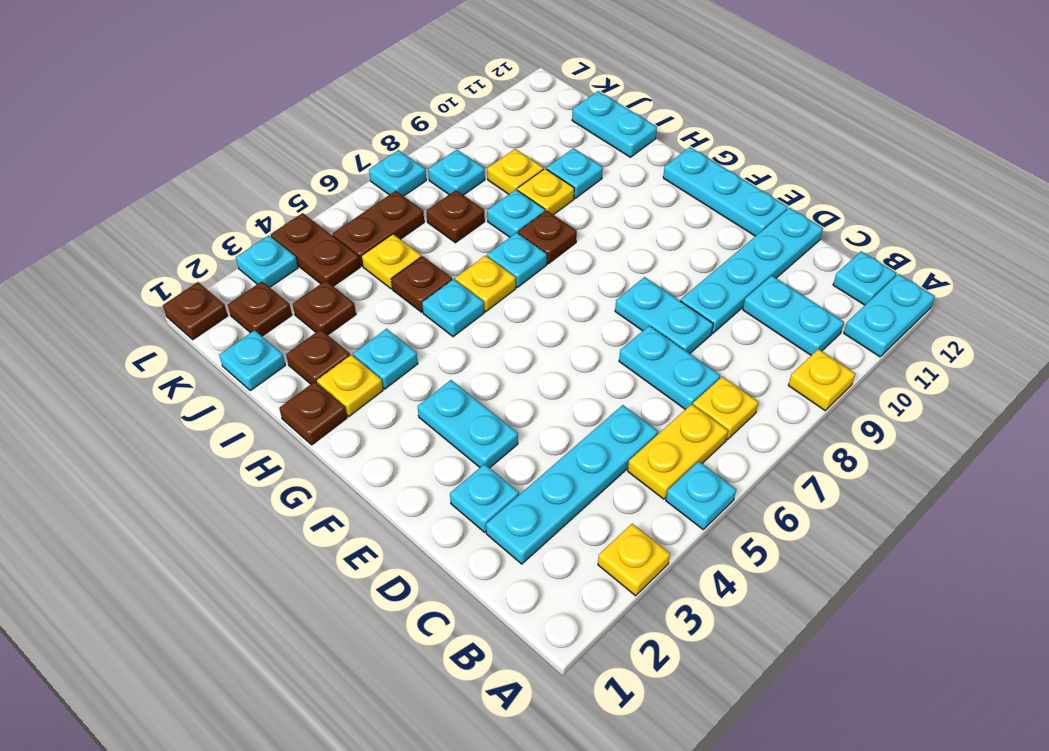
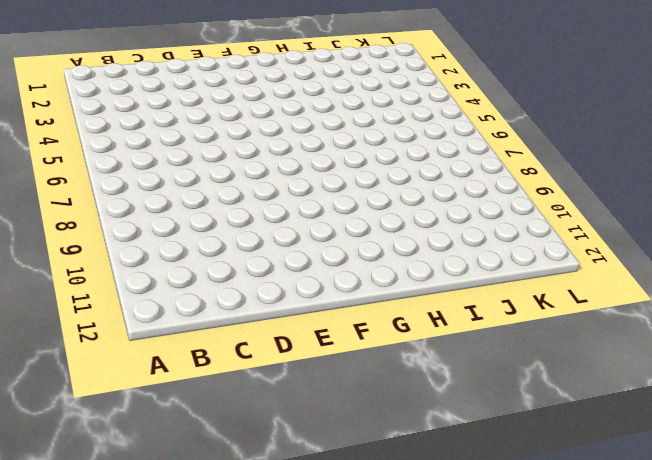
none -> yellow plate A3 level 1
none -> cyan plate A5 level 1
none -> yellow plate A9 level 1
none -> cyan plate A11:A12 level 1

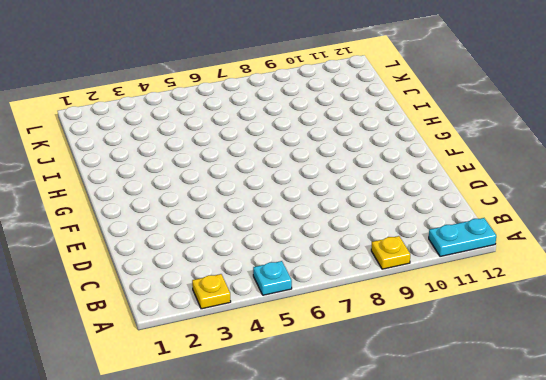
none -> yellow plate B5:B6 level 1
none -> yellow plate B7 level 1
none -> cyan plate B10:C10 level 1
none -> cyan plate B12 level 1

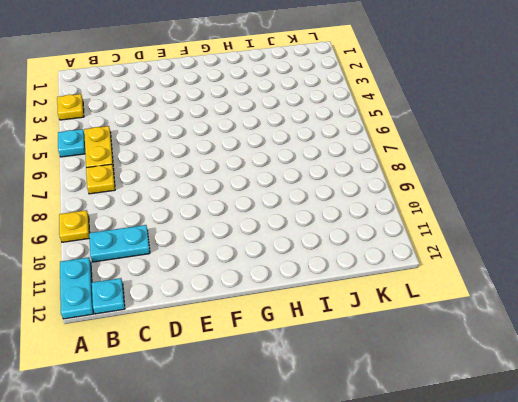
none -> cyan plate C2:C5 level 1
none -> cyan plate C7:D7 level 1
none -> cyan plate D2 level 1
none -> cyan plate D8:E8 level 1

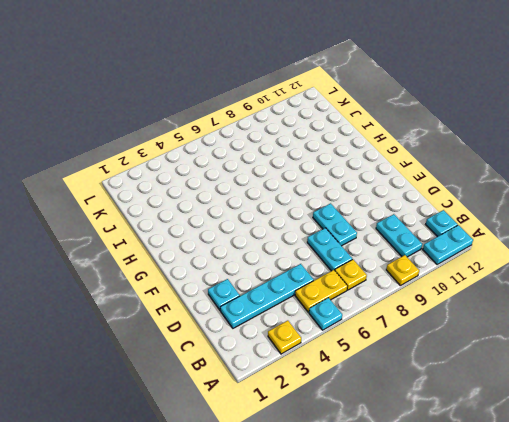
none -> cyan plate D9:D12 level 1
none -> cyan plate E3:F3 level 1
none -> cyan plate E12:G12 level 1
none -> brown plate H1 level 1

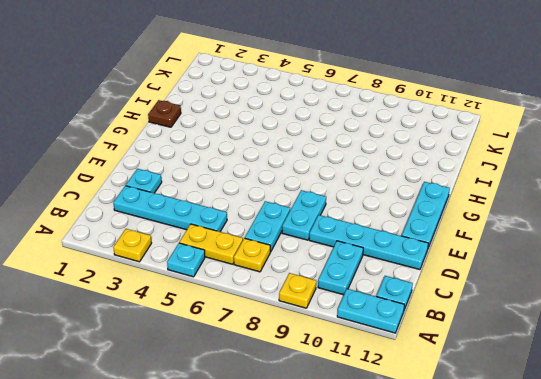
none -> cyan plate E3:F3 level 1
none -> yellow plate H2 level 1
none -> cyan plate H3 level 1
none -> cyan plate H5 level 1

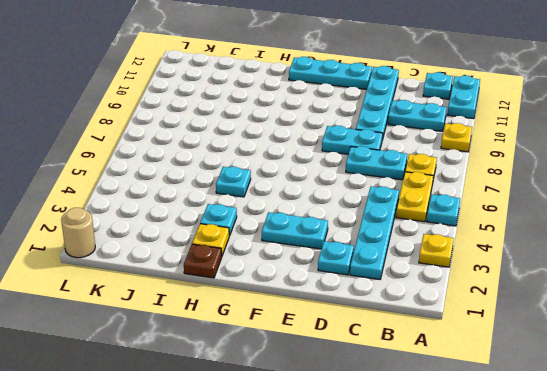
tan round brick L1 level 1 -> brown plate L1 level 1
none -> yellow plate H6 level 1
none -> cyan plate H7 level 1
none -> brown plate H8 level 1
none -> brown plate I2 level 1

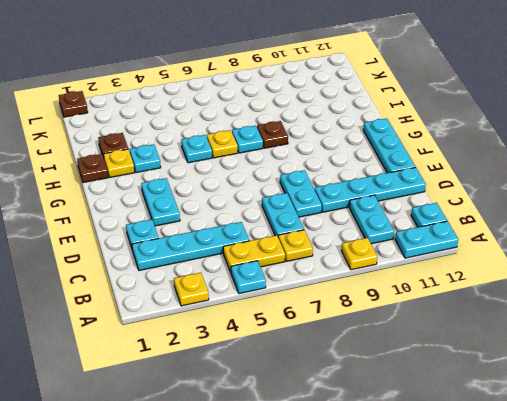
none -> brown plate I5 level 1
none -> cyan plate I8 level 1
none -> yellow plate I9 level 1
none -> cyan plate I10 level 1

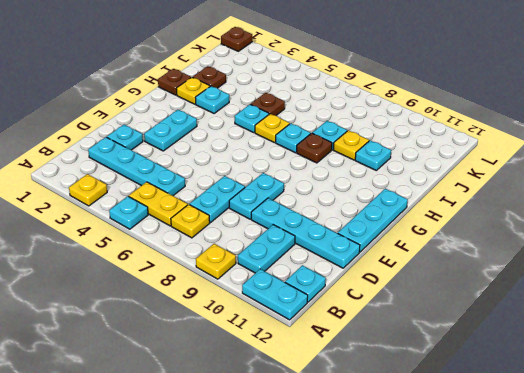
none -> cyan plate I12:J12 level 1
none -> cyan plate J1 level 1
none -> brown plate J3 level 1
none -> yellow plate J5 level 1

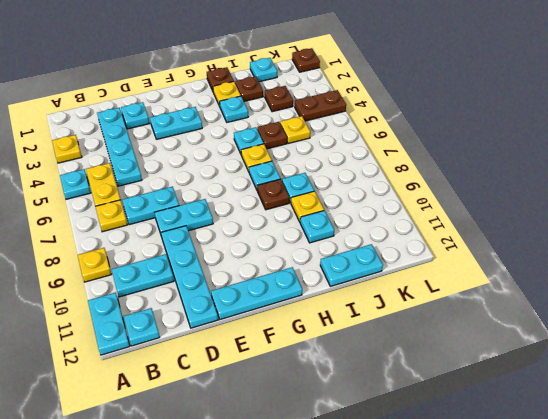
none -> brown plate J7 level 1
none -> yellow plate J9 level 1
none -> brown plate K2 level 1
none -> brown plate K5:K6 level 1

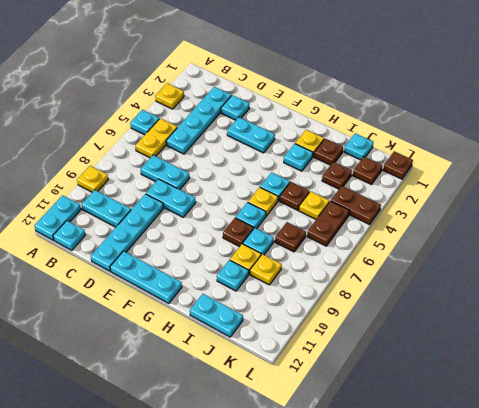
none -> yellow plate B7 level 1
none -> brown plate H1 level 1
none -> cyan plate K8 level 1
none -> cyan plate L3 level 1

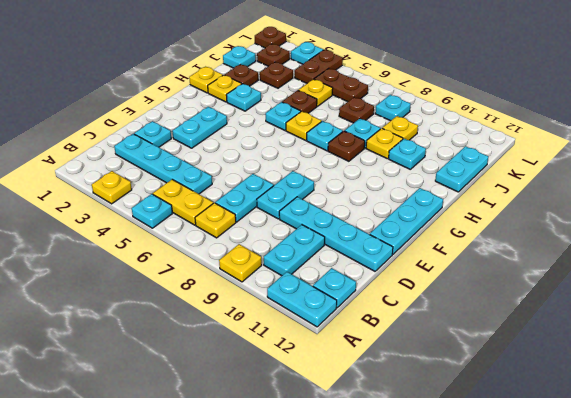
yellow plate H1 level 1 -> brown plate H1 level 1
none -> cyan plate L7 level 1

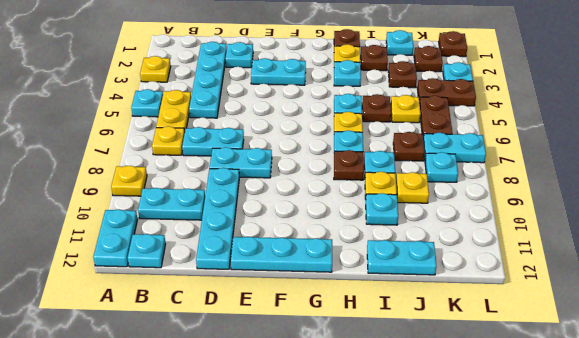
cyan plate K7:L7 level 1 -> cyan plate L7 level 1

